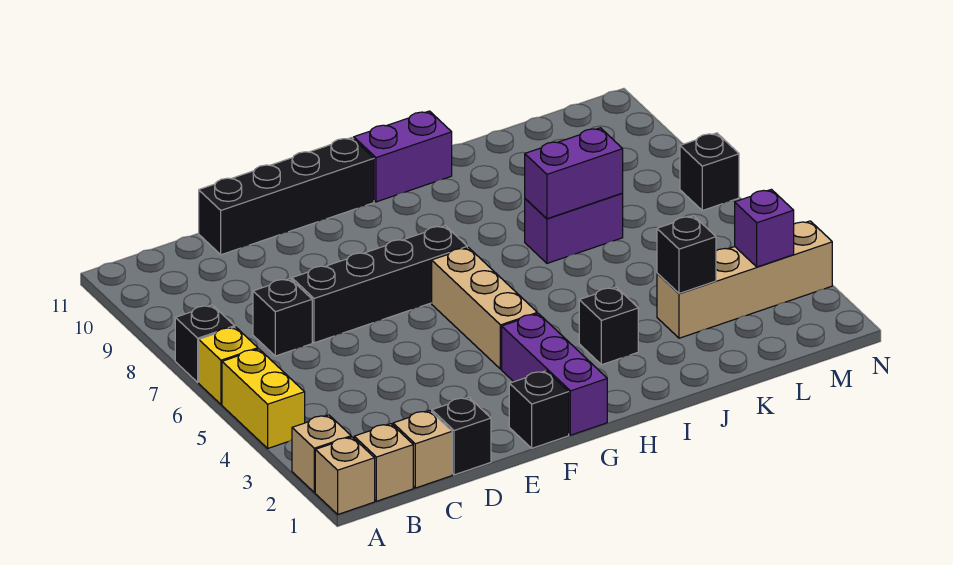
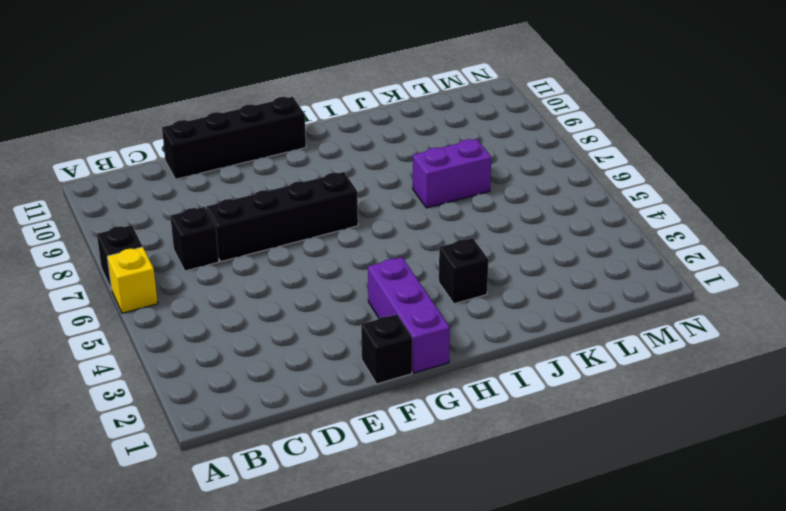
none -> tan brick A1 level 1
none -> tan brick A2 level 1
none -> yellow brick A4:A5 level 1

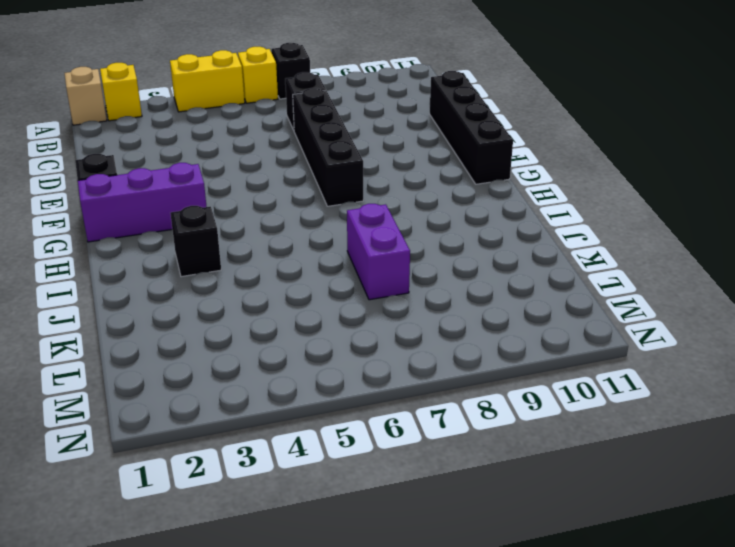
yellow brick A2 level 1 -> tan brick A2 level 1
none -> tan brick B1 level 1
none -> tan brick C1 level 1
none -> black brick D1 level 1

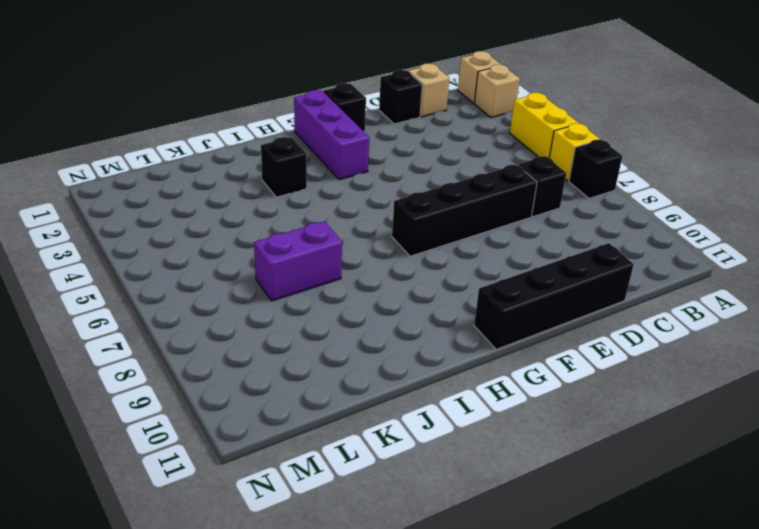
none -> tan brick B1 level 1
none -> tan brick G4:G6 level 1
none -> purple brick H11:I11 level 1

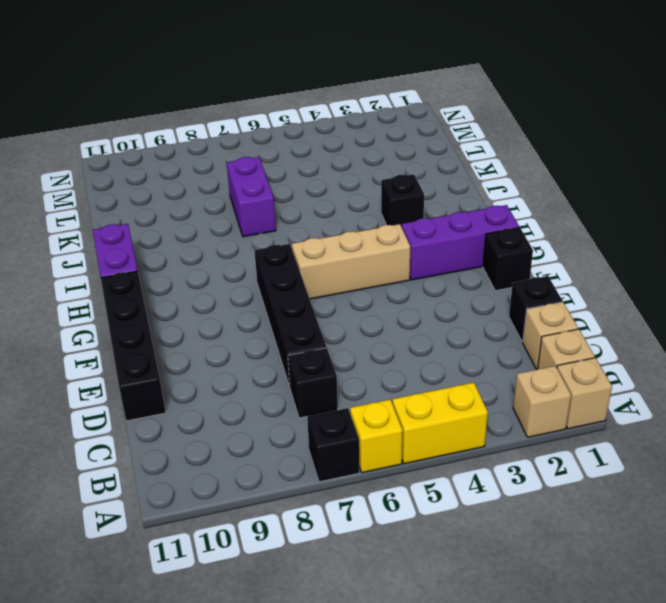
none -> tan brick K3:N3 level 1
none -> black brick N7 level 1
none -> purple brick J7:K7 level 2

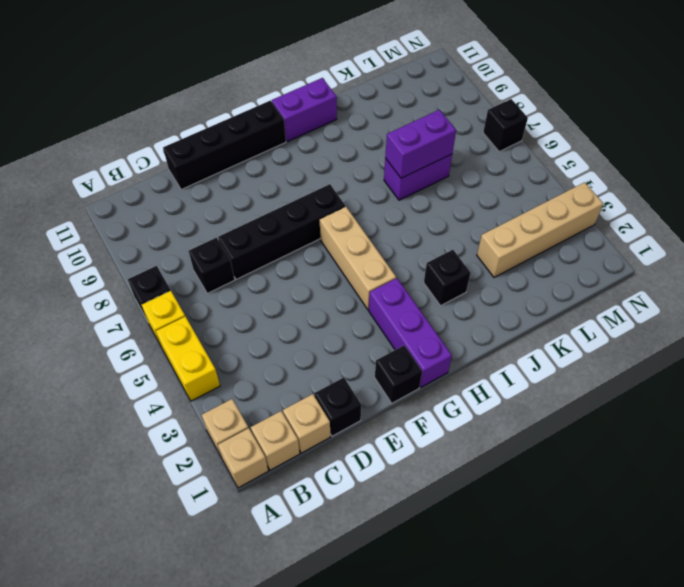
none -> black brick K3 level 2
none -> purple brick M3 level 2

